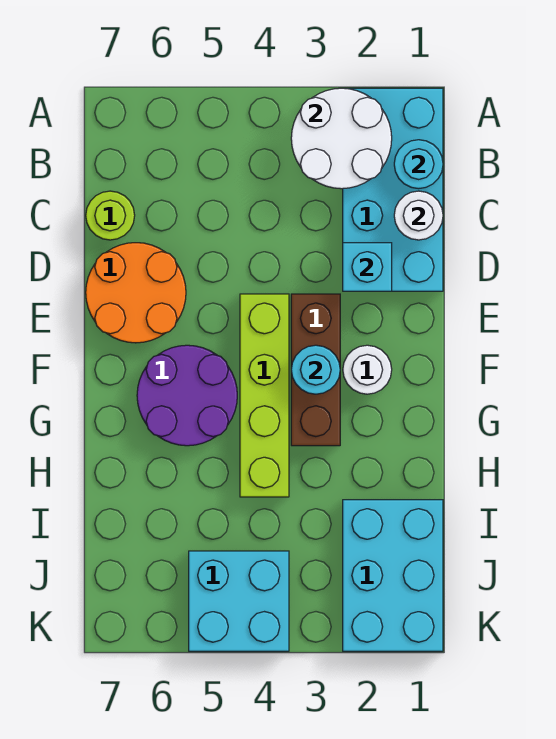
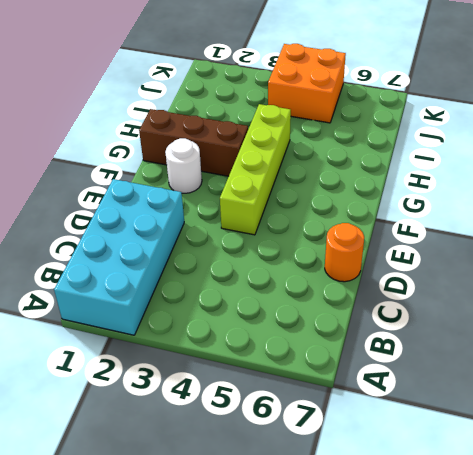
orange round brick D7 level 1 -> orange round brick D6:E7 level 1
brown brick G1:G3 level 1 -> brown brick E3:G3 level 1
orange brick J4:K5 level 1 -> cyan brick J4:K5 level 1
none -> lime round brick C7 level 1
none -> purple round brick F5:G6 level 1
none -> cyan brick I1:K2 level 1

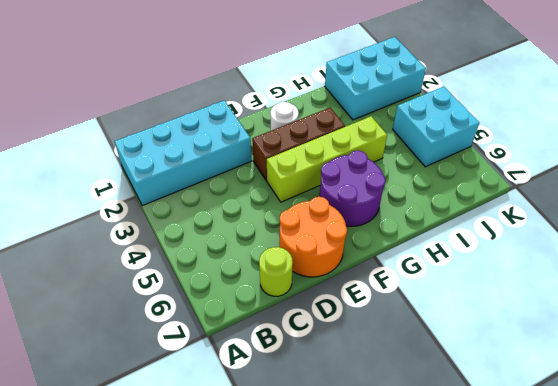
none -> white round brick A2:B3 level 2
none -> cyan round brick B1 level 2
none -> white round brick C1 level 2

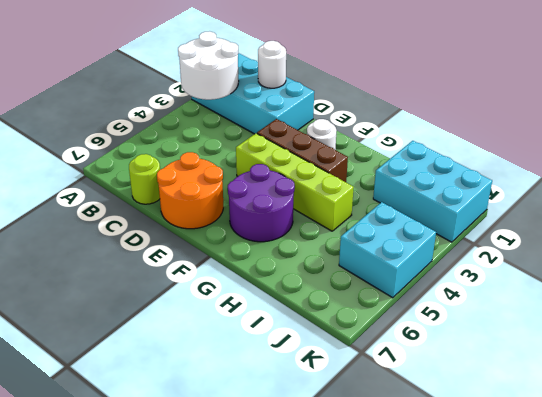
none -> cyan round brick B1 level 2
none -> cyan brick D2 level 2
none -> cyan round brick F3 level 2

